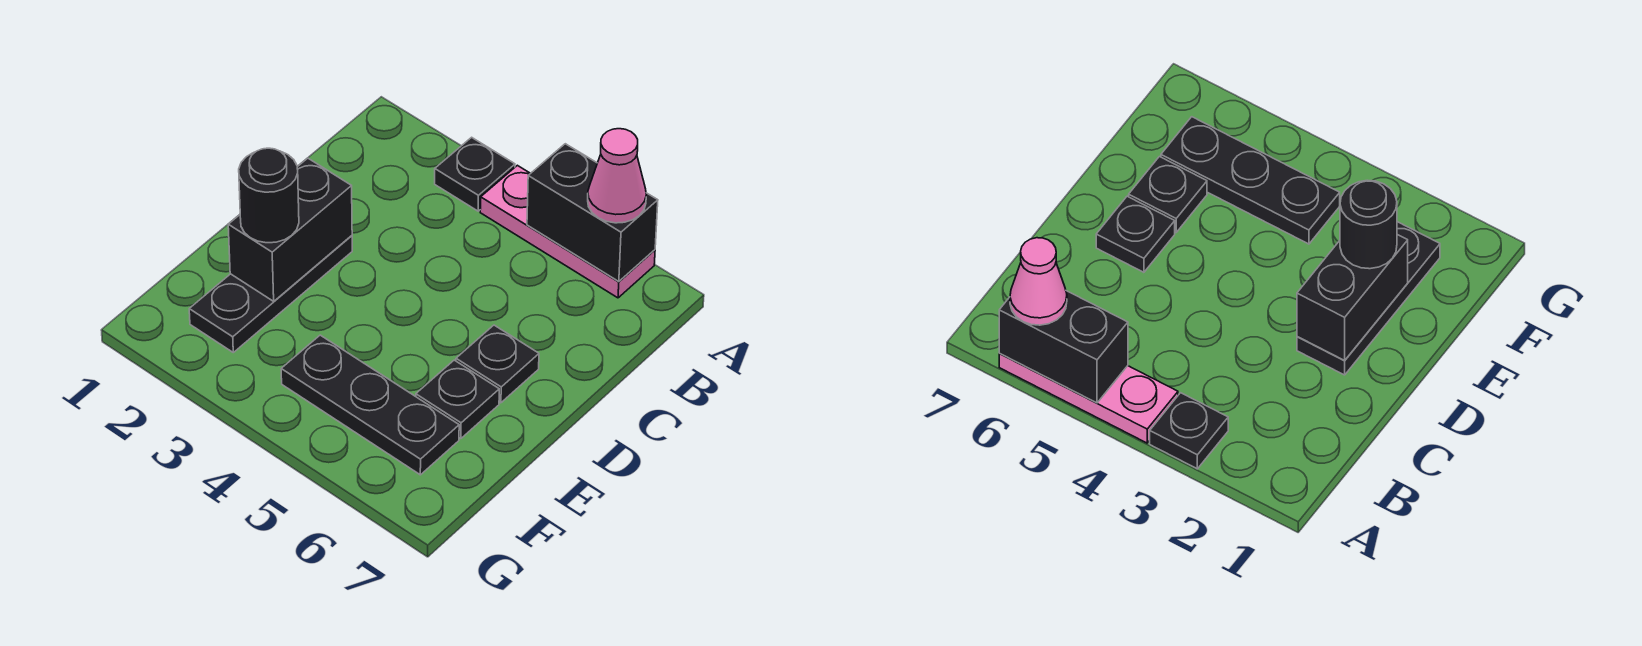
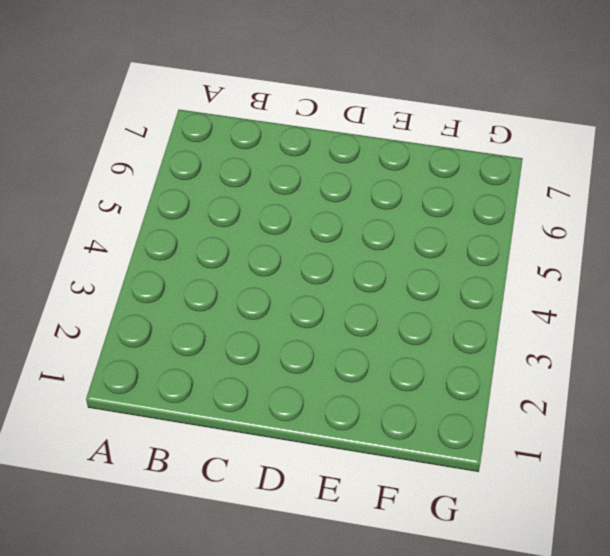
none -> black plate A3 level 1
none -> pink plate A4:A6 level 1

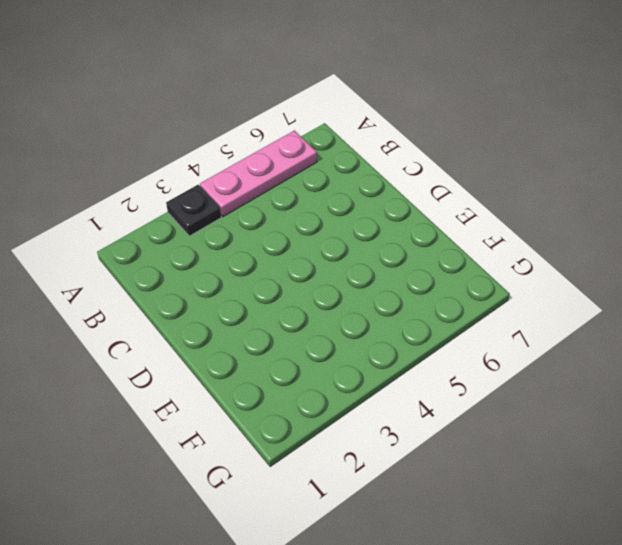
none -> black plate D2:F2 level 1
none -> black plate D6 level 1

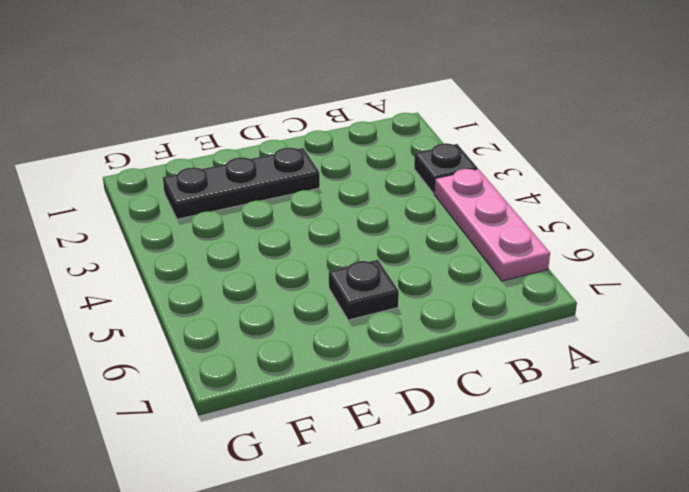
none -> black plate E6 level 1
none -> black plate F4:F6 level 1

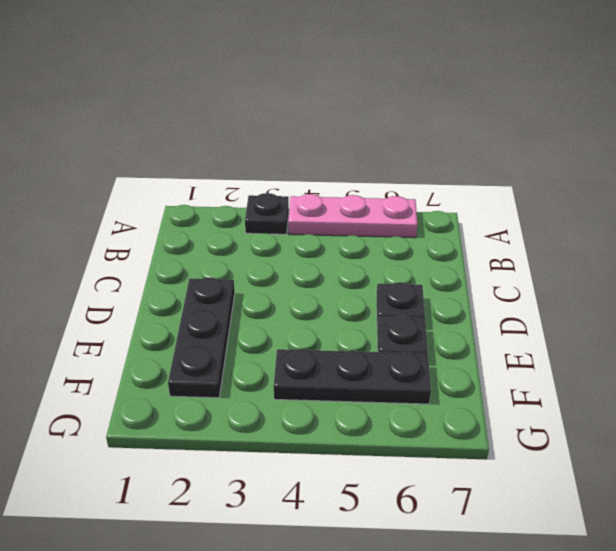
none -> black brick A5:A6 level 2
none -> black brick D2:E2 level 2

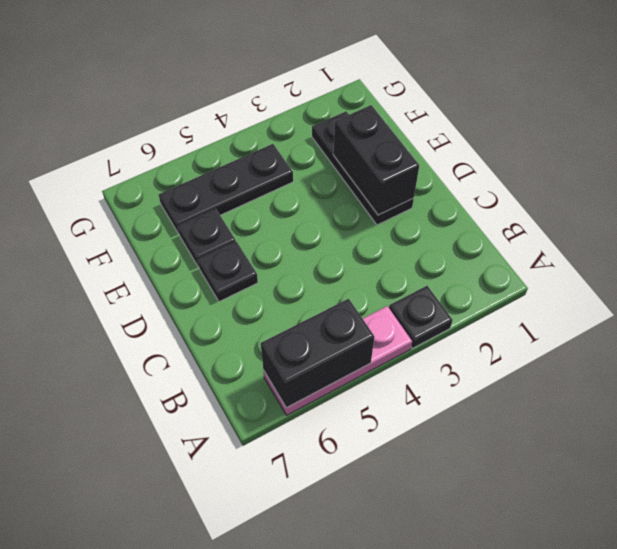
none -> pink cone A6 level 3
none -> black round brick E2 level 3

